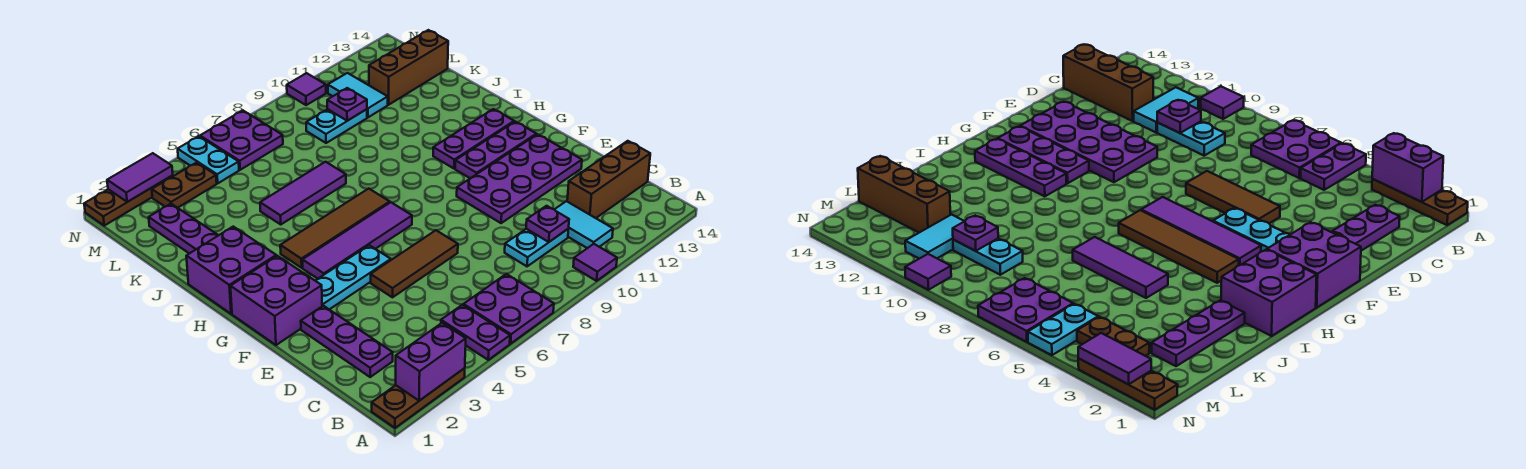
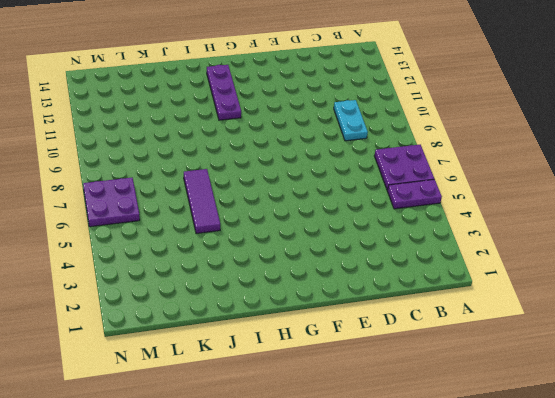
none -> brown plate A1:A3 level 1
none -> purple tile A10 level 1
none -> cyan tile B11:C11 level 1
none -> purple plate C2:E2 level 1

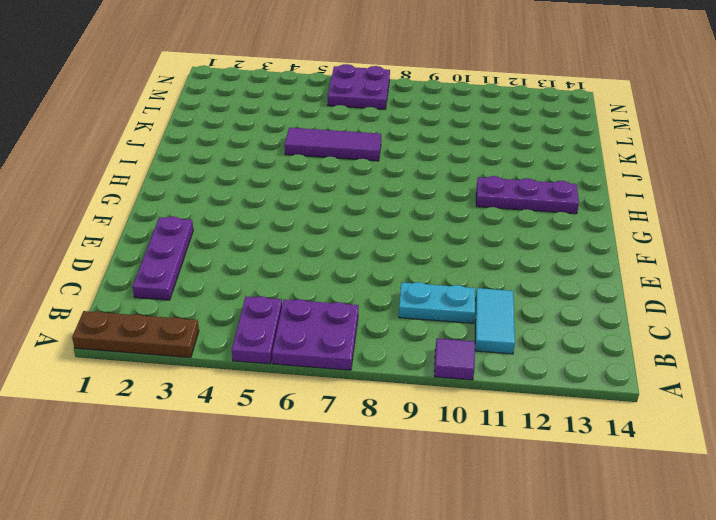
none -> brown brick C12:C14 level 1
none -> brown tile E5:E7 level 1
none -> purple plate E10:F13 level 1
none -> purple brick F1:G2 level 1

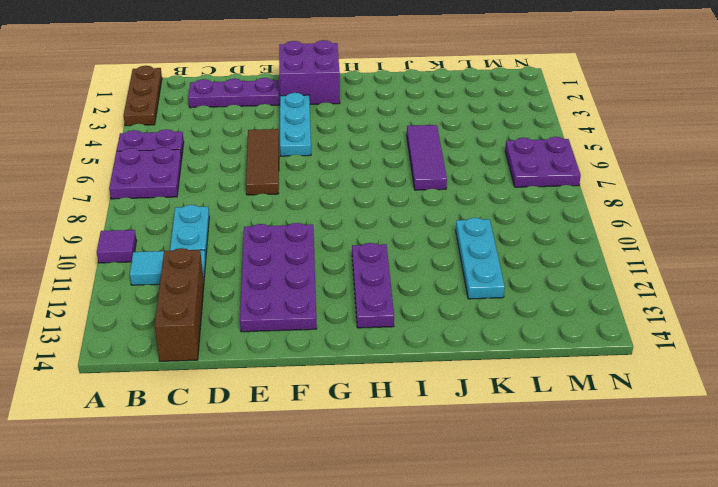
cyan plate K10:K12 level 1 -> none
none -> purple tile G4:G7 level 1
none -> purple plate G11:G13 level 1
none -> purple brick H1:I2 level 1
none -> brown tile H4:H7 level 1

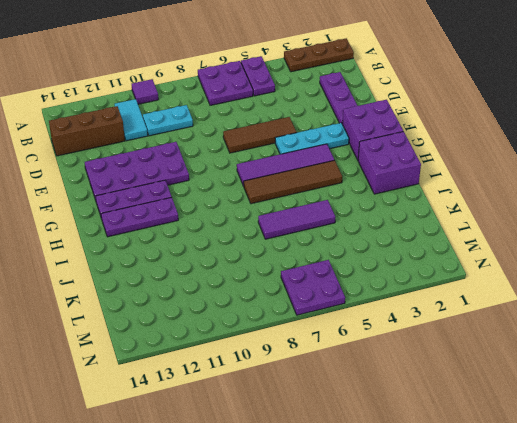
none -> purple plate J2:L2 level 1
none -> cyan plate L9:L10 level 1
none -> cyan tile L11:M11 level 1
none -> brown brick L12:L14 level 1

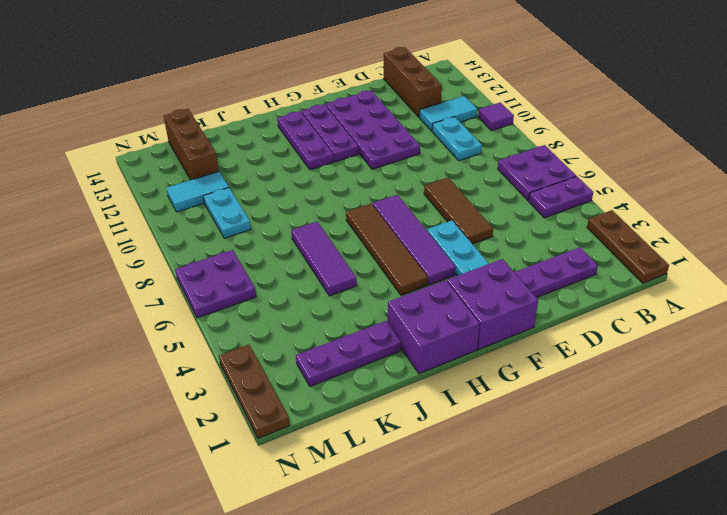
none -> brown plate M3:M4 level 1
none -> cyan plate M5:N5 level 1
none -> purple tile N10 level 1
none -> purple brick A2:A3 level 2

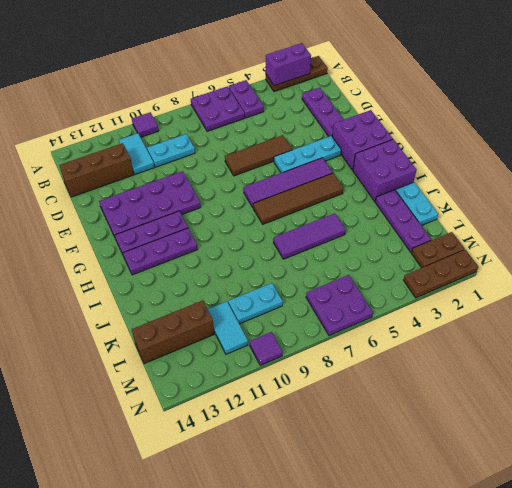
cyan plate J1:K1 level 1 -> cyan plate M5:N5 level 1
brown plate M1:M2 level 1 -> brown plate M3:M4 level 1
none -> purple plate C10 level 2
none -> purple plate L10 level 2
none -> purple tile N2:N3 level 2

